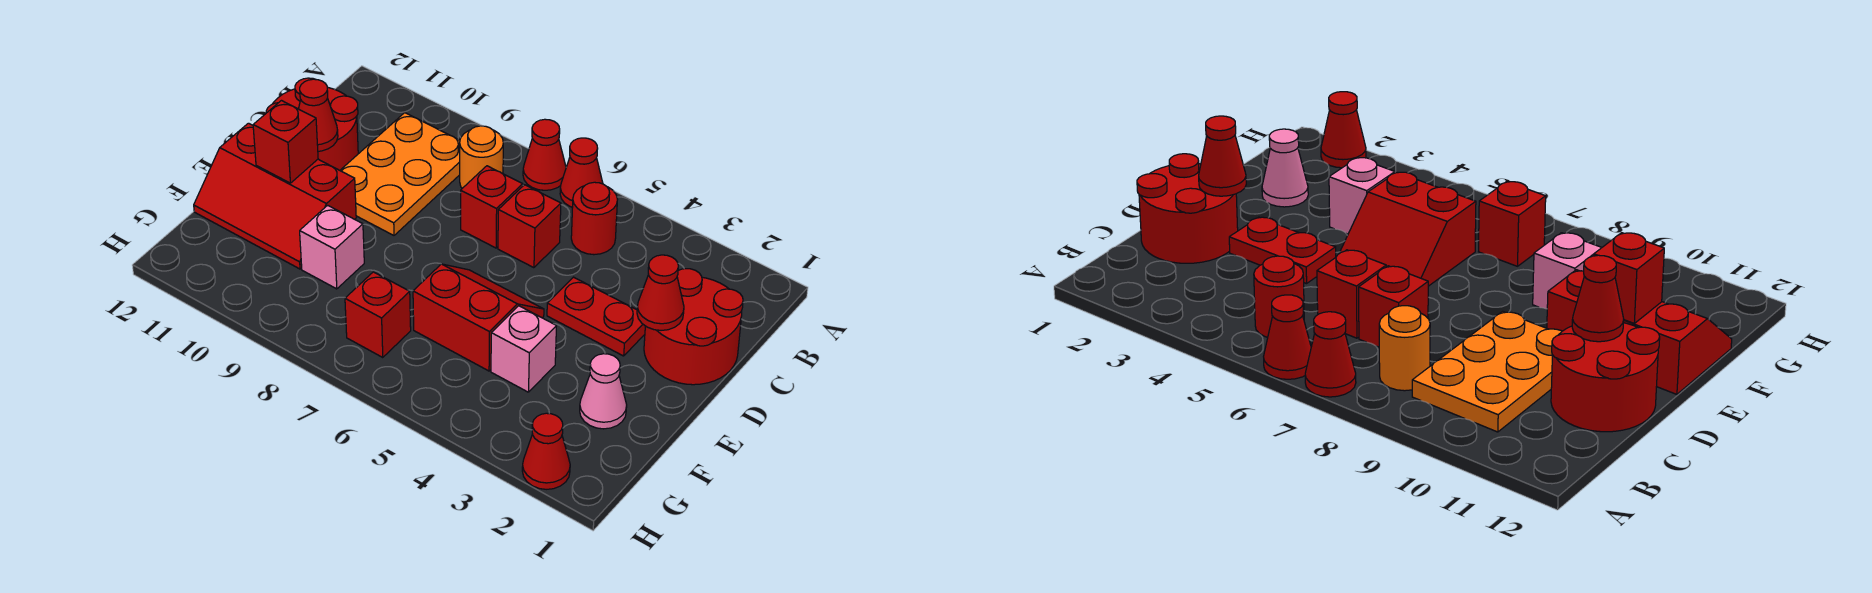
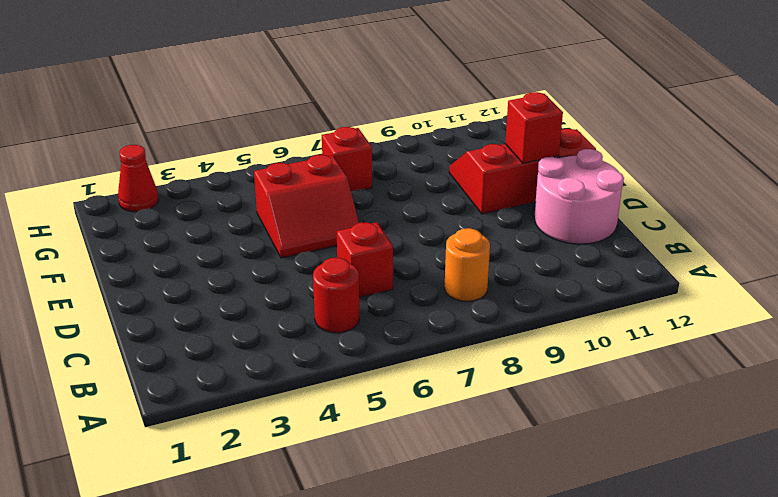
pink round brick C11:D12 level 1 -> red round brick C11:D12 level 1
none -> red cone A6 level 1
none -> red cone A7 level 1
none -> orange plate B9:D10 level 1

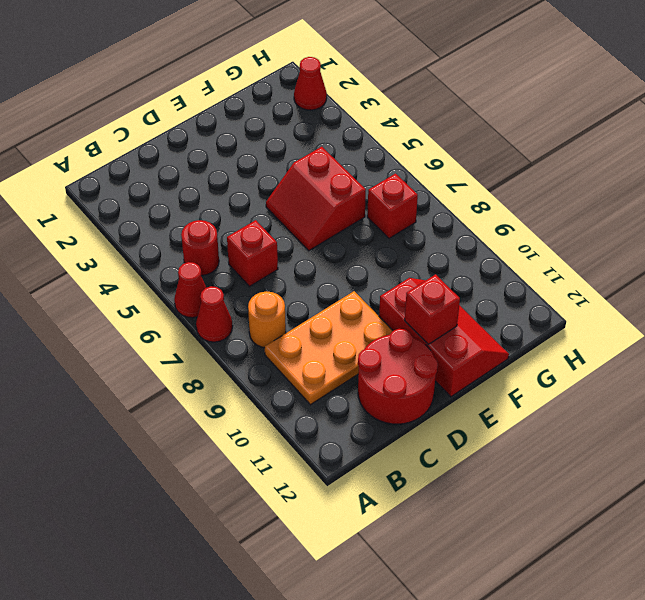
none -> red round brick C1:D2 level 1
none -> red brick C7 level 1
none -> red plate D3:D4 level 1

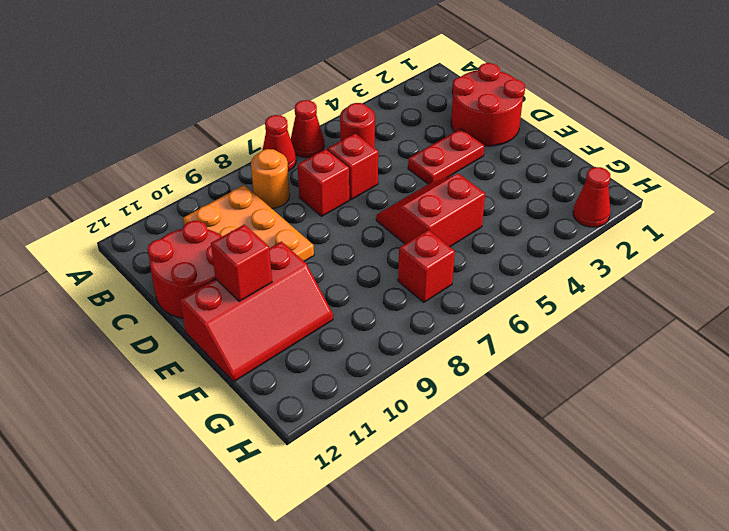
none -> pink cone F2 level 1
none -> pink brick F4 level 1
none -> pink brick F9 level 1

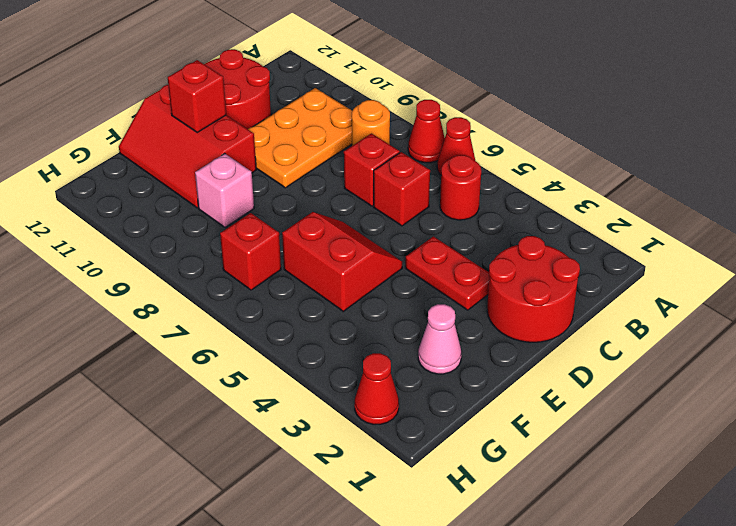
none -> pink brick F4 level 1
none -> red cone D2 level 2
none -> red cone D11 level 2

